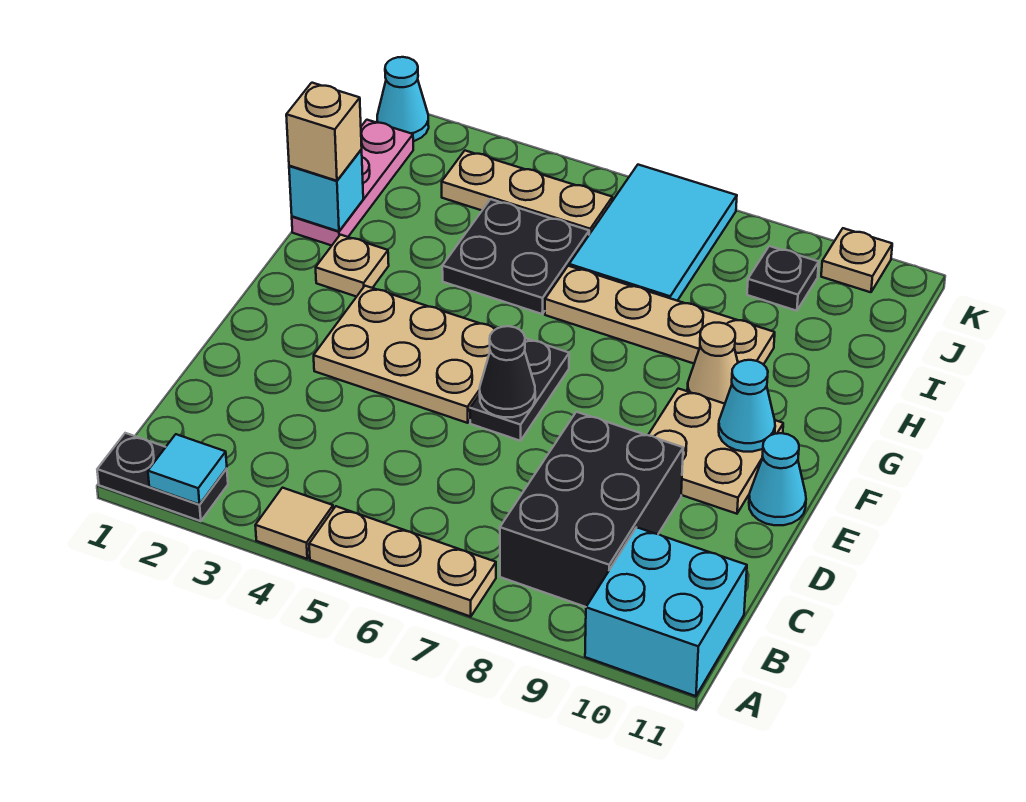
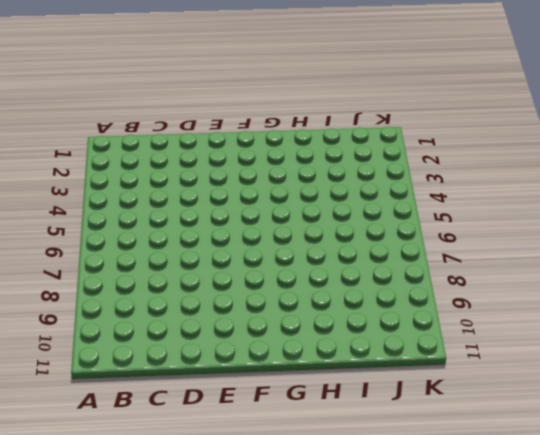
none -> black plate A1:A2 level 1
none -> tan tile A4 level 1
none -> tan plate A5:A7 level 1

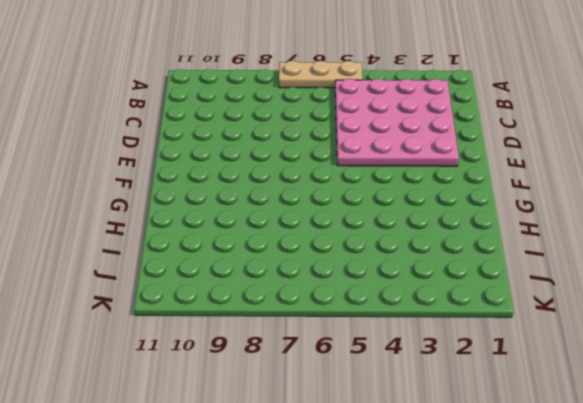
pink plate B2:E5 level 1 -> tan plate E3:F5 level 1
none -> black plate A1:A2 level 1
none -> tan tile A4 level 1
none -> cyan brick A10:B11 level 1

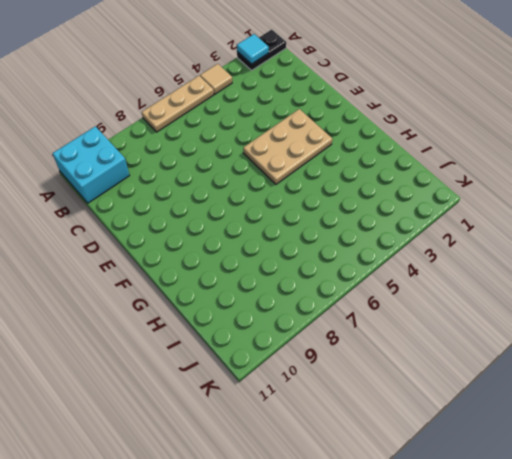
none -> black brick B8:D9 level 1
none -> black plate E6:F6 level 1
none -> tan plate E9:F10 level 1

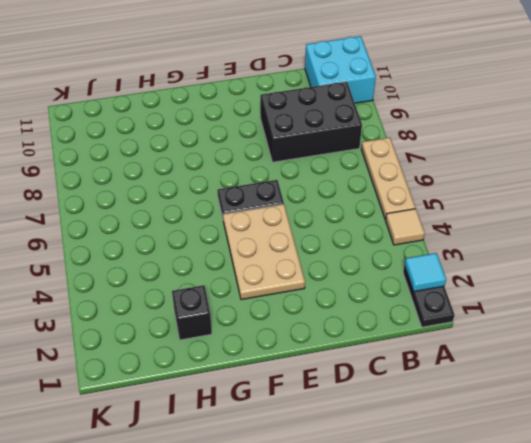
black brick H2 level 1 -> none
none -> tan plate E9:F10 level 1
none -> cyan cone E11 level 1
none -> tan plate G2 level 1

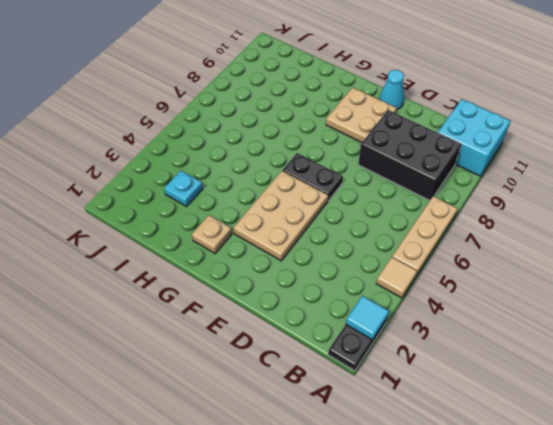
cyan plate I3 level 1 -> none
none -> tan cone G9 level 1
none -> pink plate H1:J1 level 1
none -> black plate H4:I5 level 1

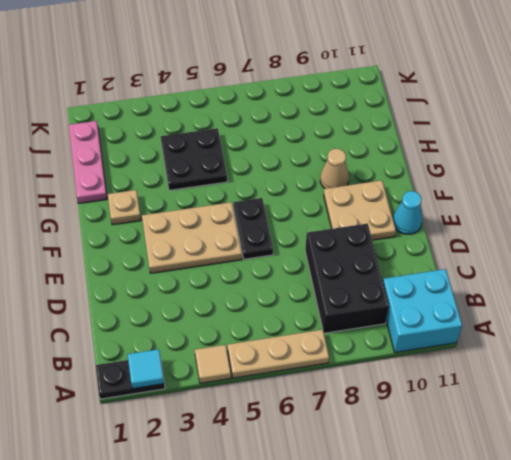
none -> tan plate H6:H9 level 1
none -> cyan tile I6:K7 level 1
none -> tan plate J3:J5 level 1

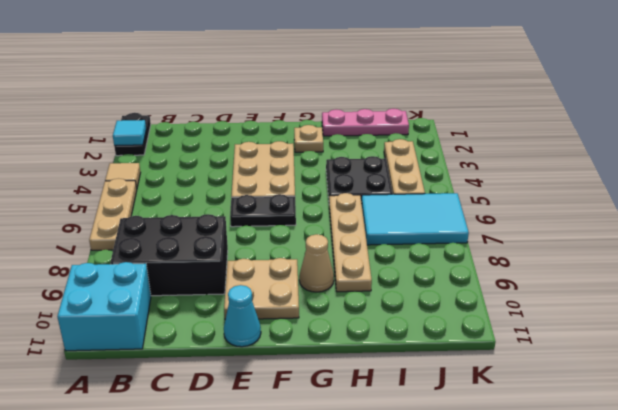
none -> black plate J9 level 1
none -> cyan cone K1 level 1
none -> tan plate K10 level 1

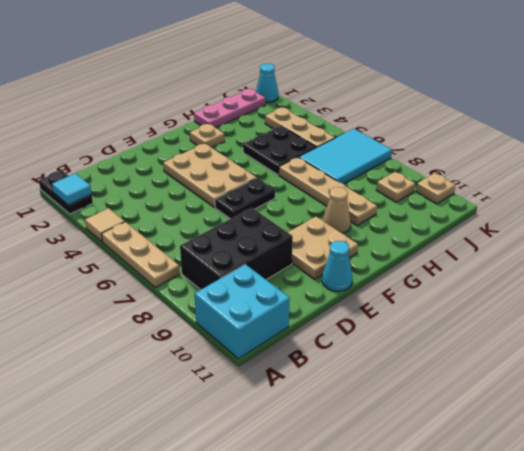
tan plate J9 level 1 -> black plate J9 level 1
none -> black cone E6 level 2
none -> cyan cone F10 level 2
none -> cyan brick H1 level 2

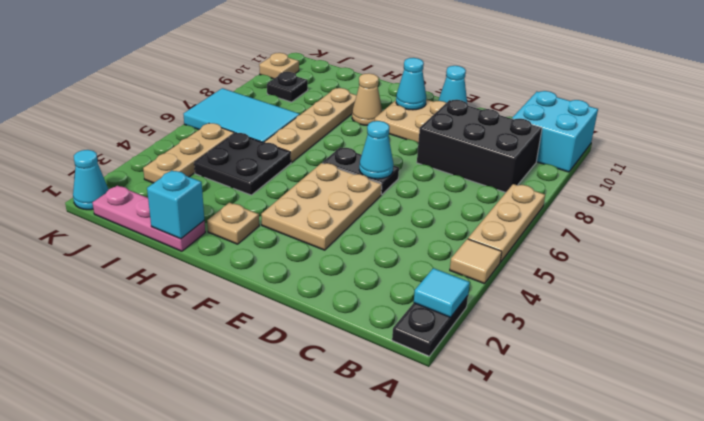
cyan cone E6 level 2 -> black cone E6 level 2
none -> tan brick H1 level 3

